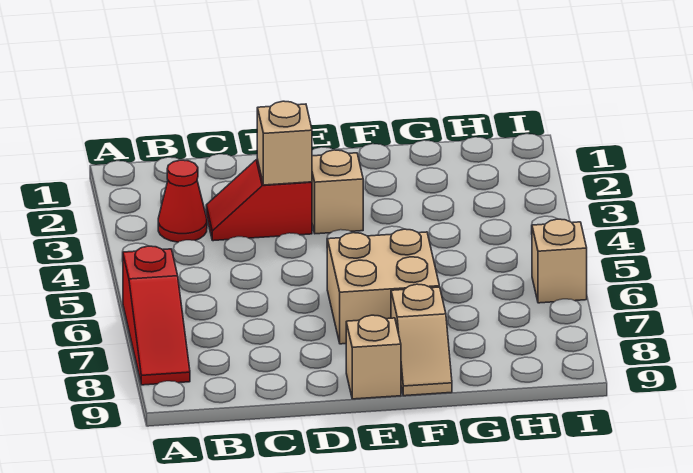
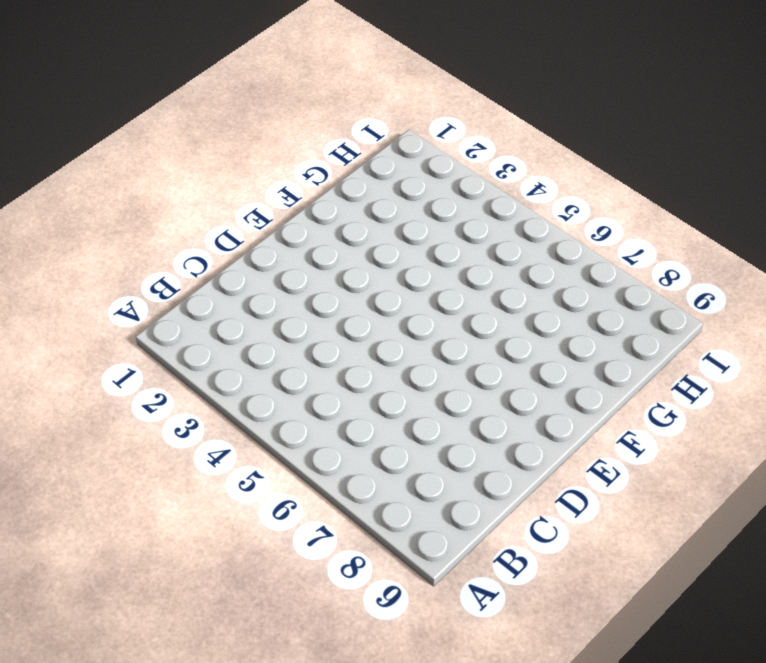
none -> red slope A6:A8 level 1 top 6
none -> red cone B3 level 1

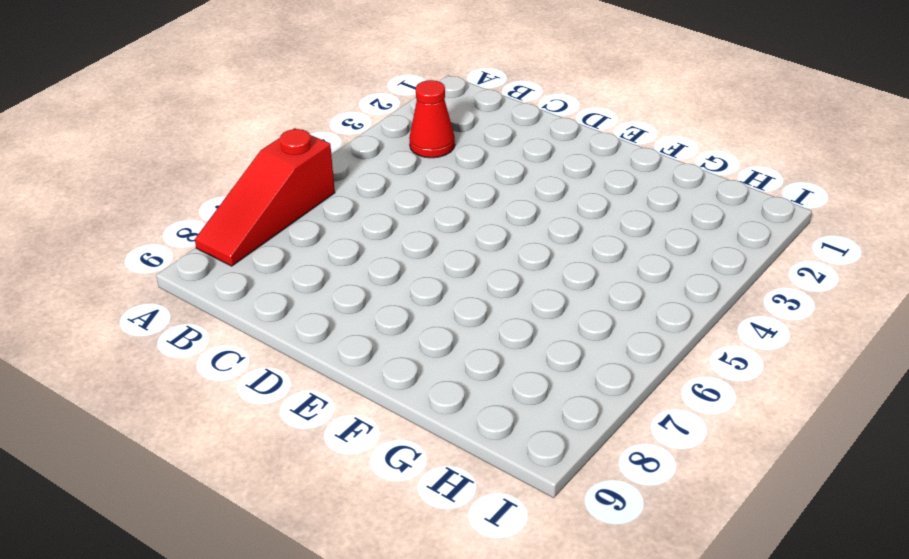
none -> red slope C3:D3 level 1 top D
none -> tan brick E3 level 1

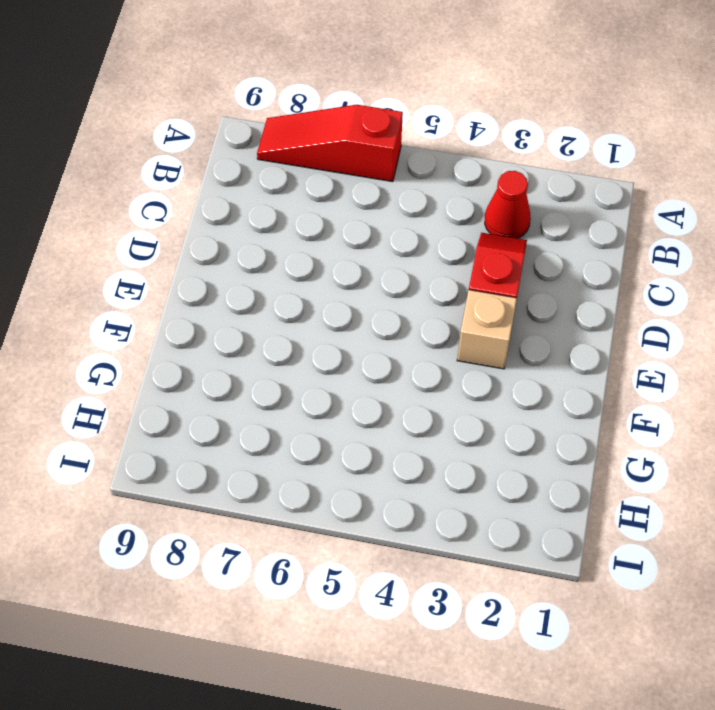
none -> tan brick E6:F7 level 1
none -> tan brick E9 level 1

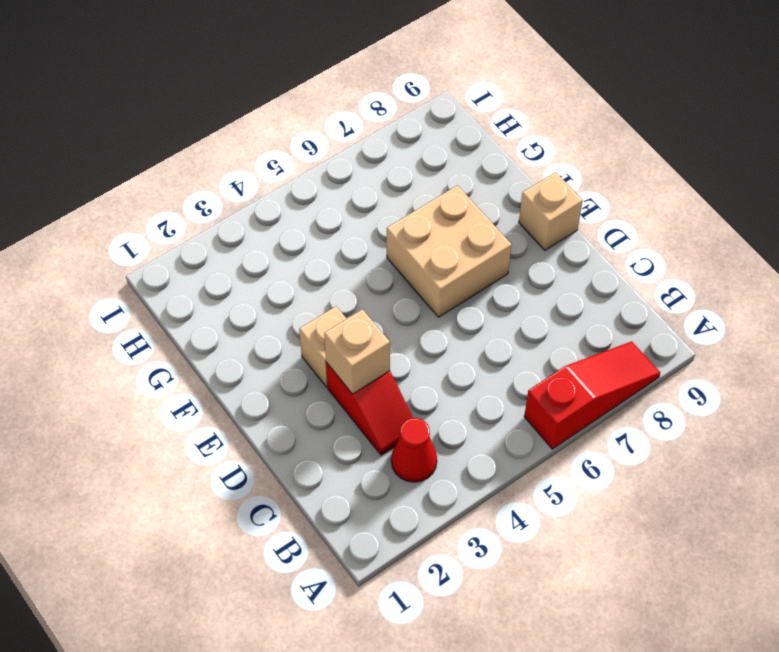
none -> tan slope F8:F9 level 1 top 8
none -> tan brick I6 level 1

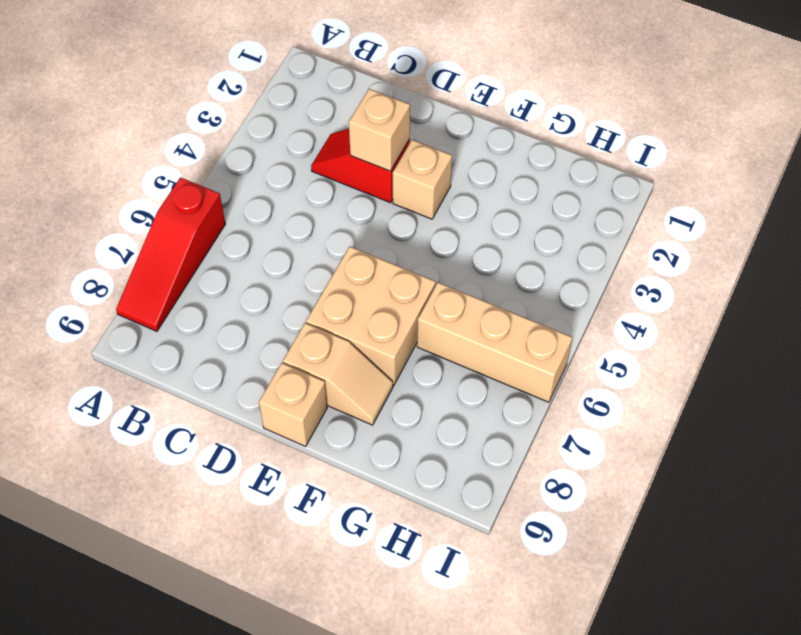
tan slope E8:F8 level 1 top E -> tan slope F8:F9 level 1 top 8
tan brick G6:I6 level 1 -> tan brick I6 level 1
none -> red cone B3 level 1

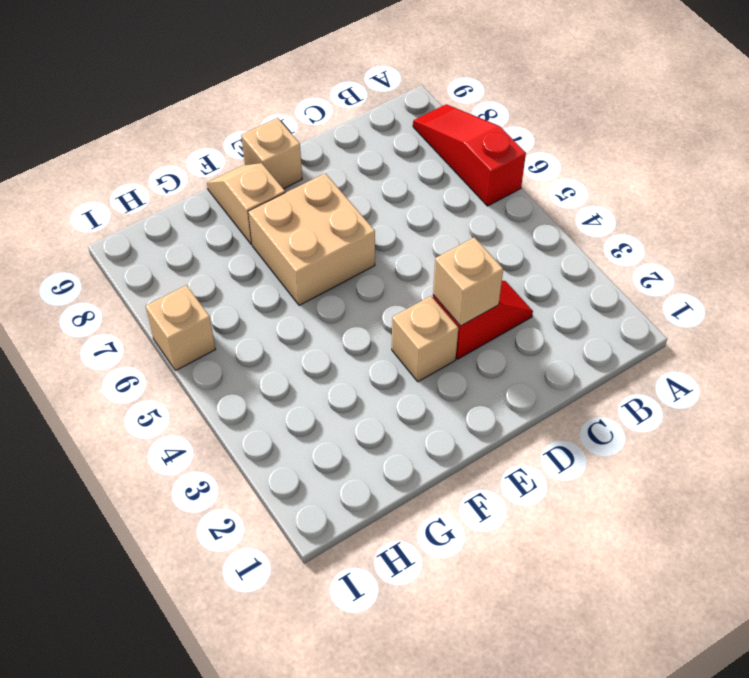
none -> red cone B3 level 1

